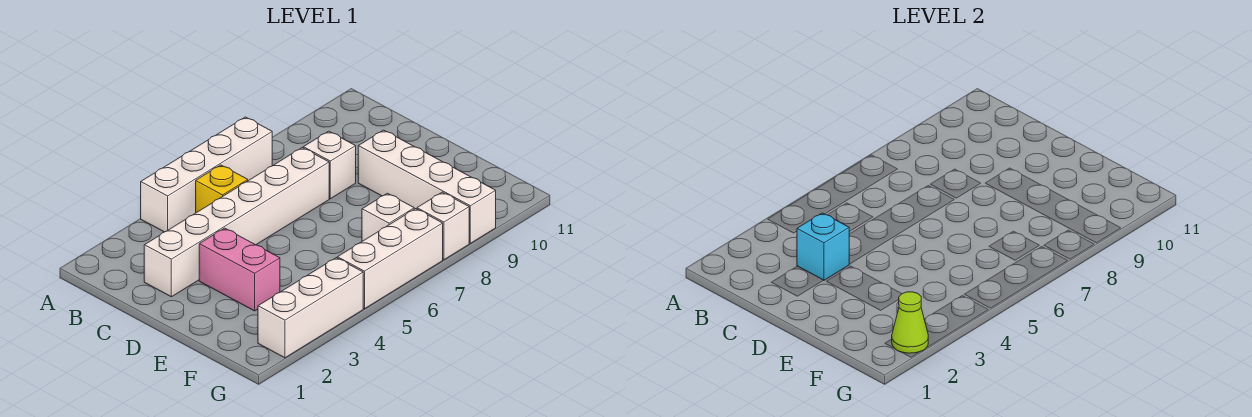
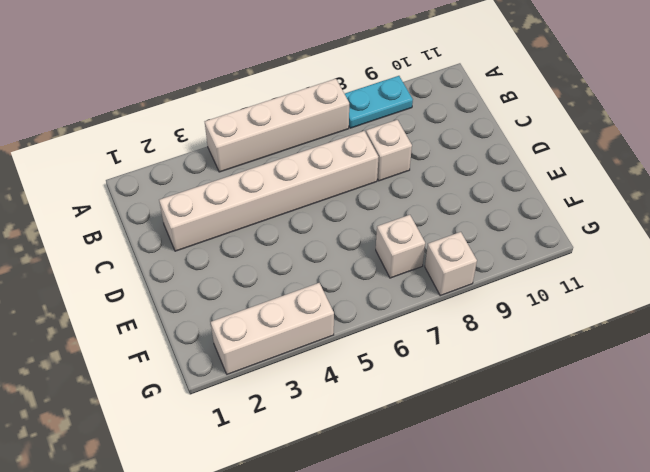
cyan plate A8:A9 level 1 -> none
none -> yellow brick B5 level 1
none -> pink brick D3:E3 level 1
none -> white brick D9:G9 level 1

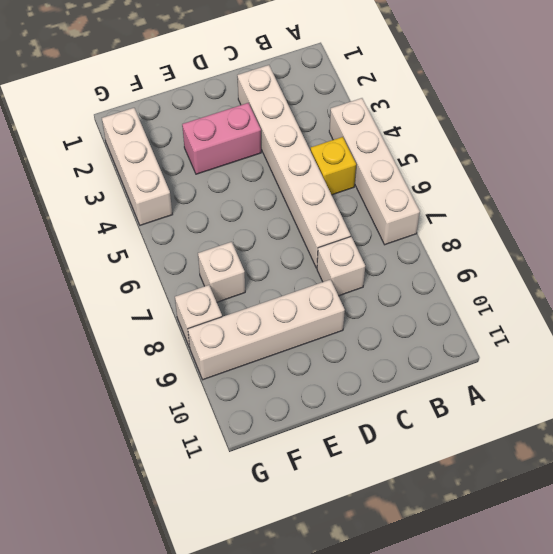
none -> white brick G5:G7 level 1
none -> cyan brick C3 level 2
none -> lime cone G2 level 2

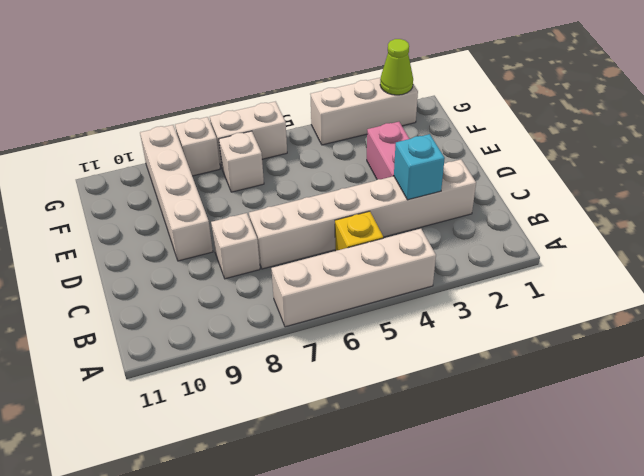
white brick G6:G7 level 1 -> white brick G5:G7 level 1

